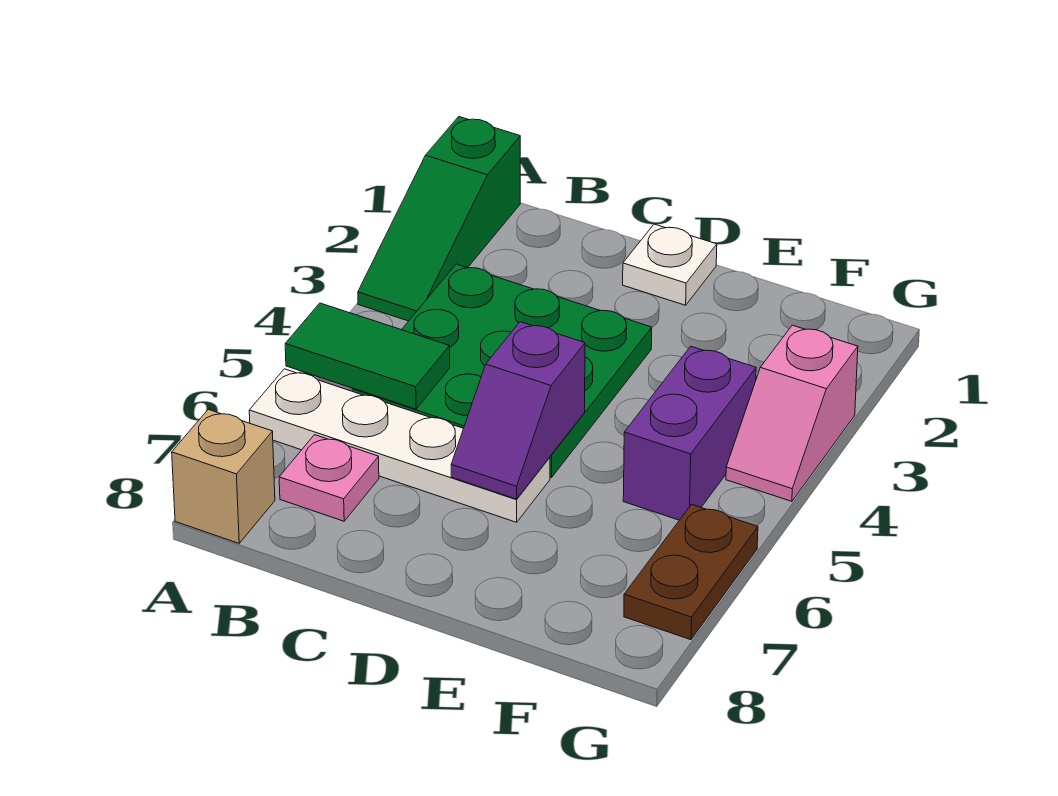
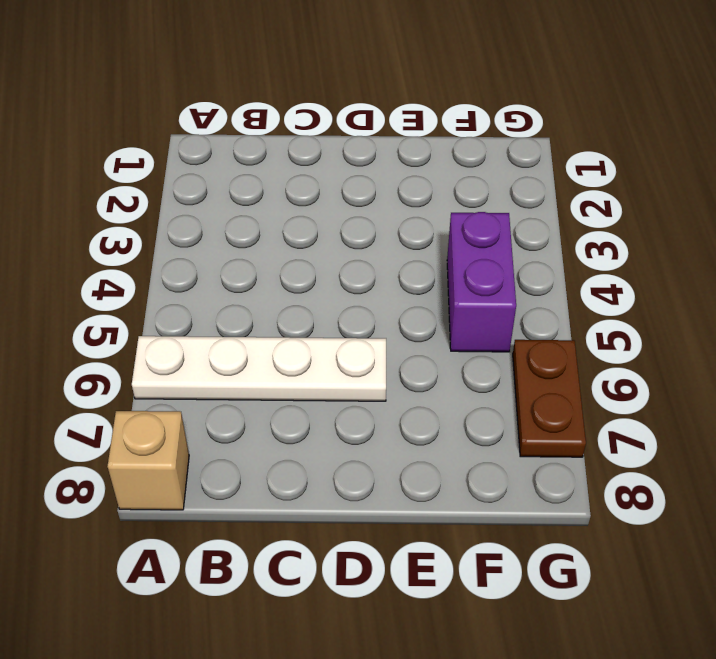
none -> green slope A1:A3 level 1 top 1
none -> green plate B3:D5 level 1

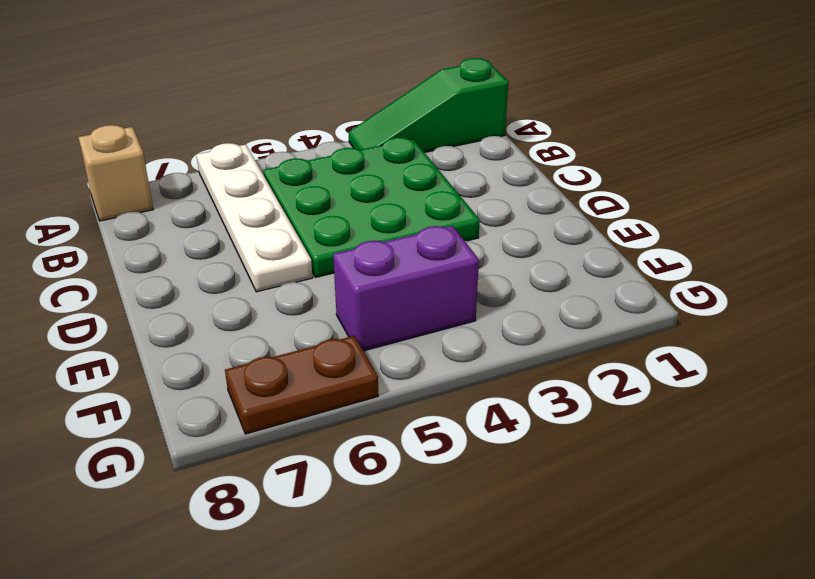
none -> pink plate B7 level 1
none -> white plate D1 level 1

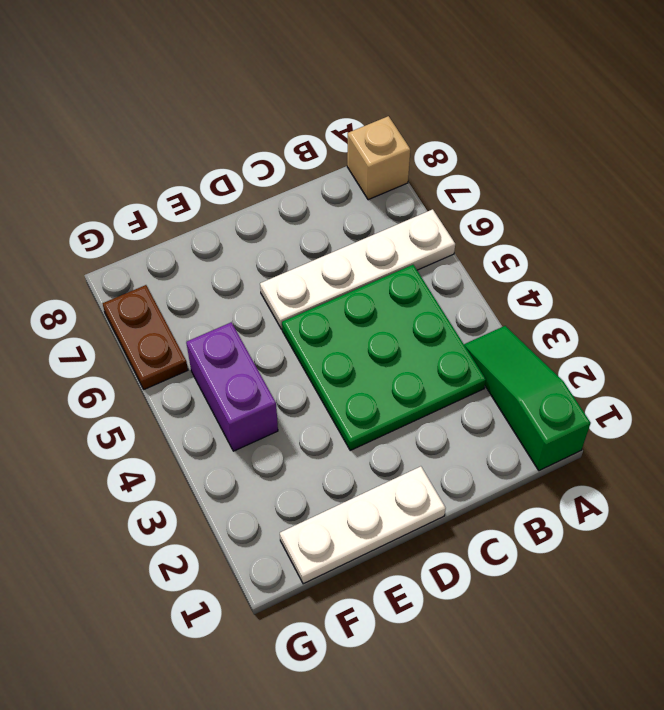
white plate D1:F1 level 1 -> white plate D1 level 1
none -> pink plate B7 level 1
none -> pink slope G3:G4 level 1 top 3

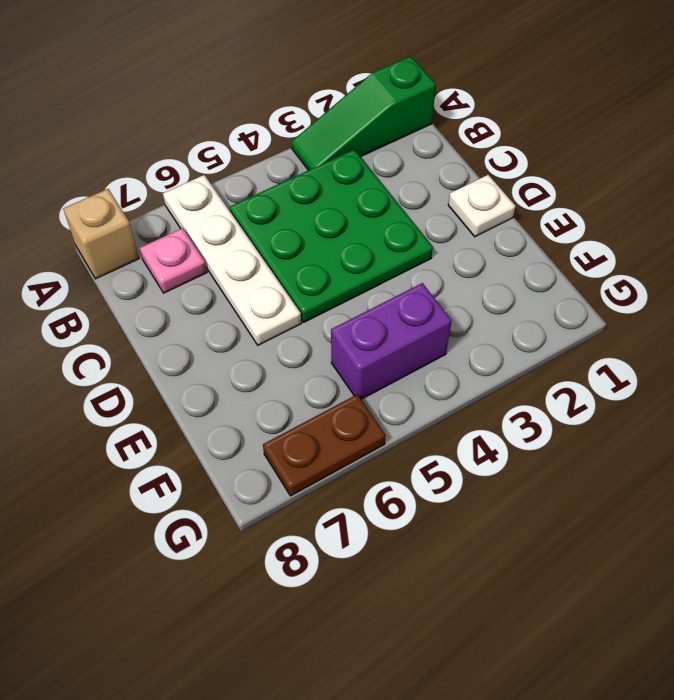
none -> pink slope G3:G4 level 1 top 3
none -> green tile A5:B5 level 2

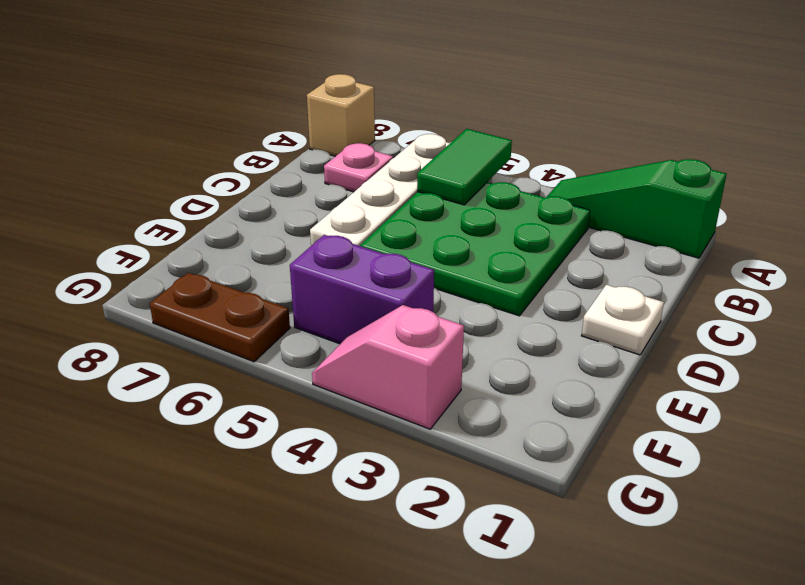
none -> purple slope D5:D6 level 2 top 5

